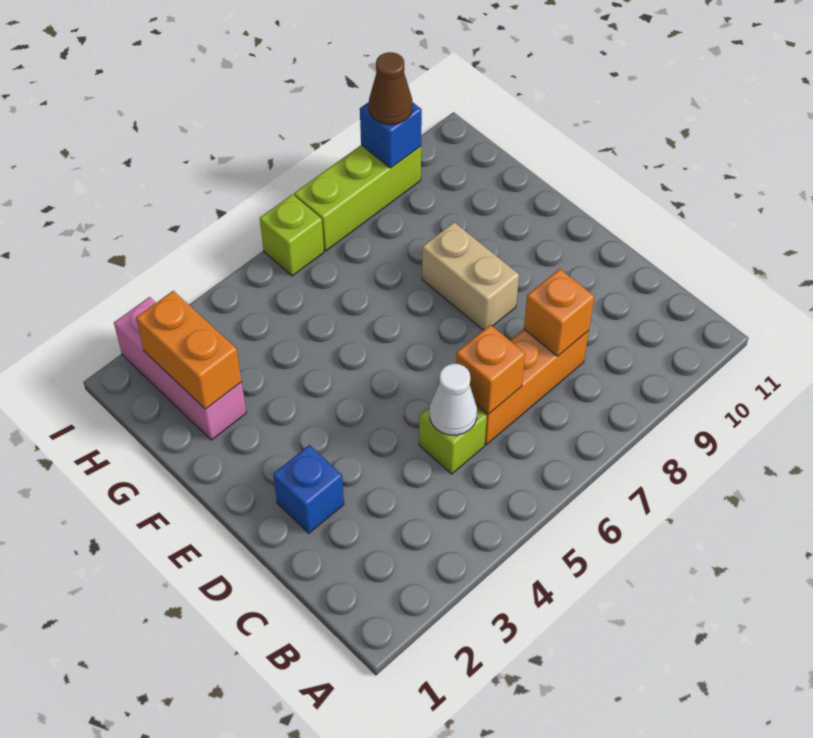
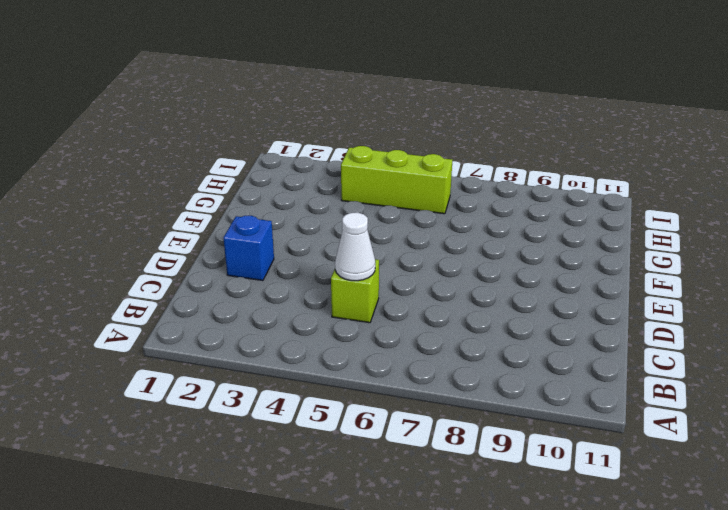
lime brick H4:H6 level 1 -> lime brick I7:I9 level 1
none -> orange brick C6:C8 level 1
none -> tan brick E8:F8 level 1
none -> pink brick G2:I2 level 1

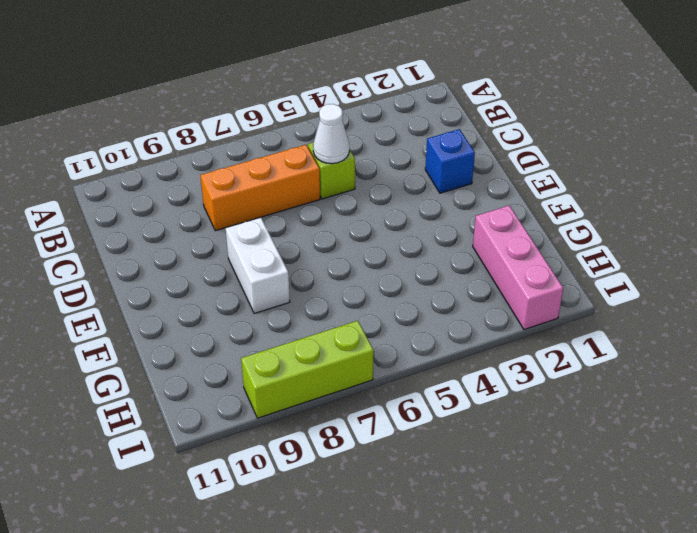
white brick E8:F8 level 1 -> tan brick E8:F8 level 1
none -> lime brick I6 level 1
none -> orange brick C6 level 2
none -> orange brick C8 level 2

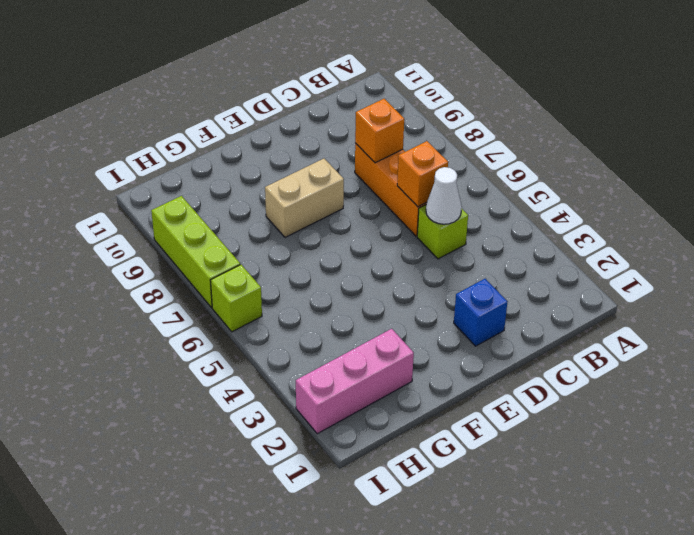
none -> orange brick G2:H2 level 2
none -> blue brick I9 level 2
none -> brown cone I9 level 3

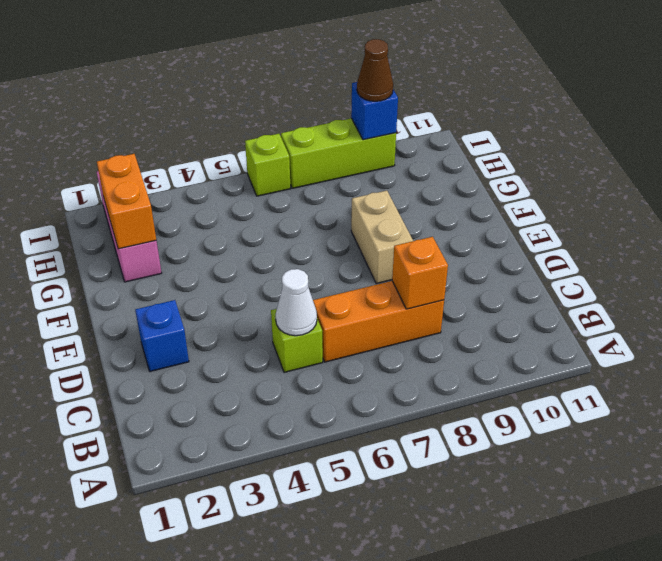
none -> orange brick C6 level 2

